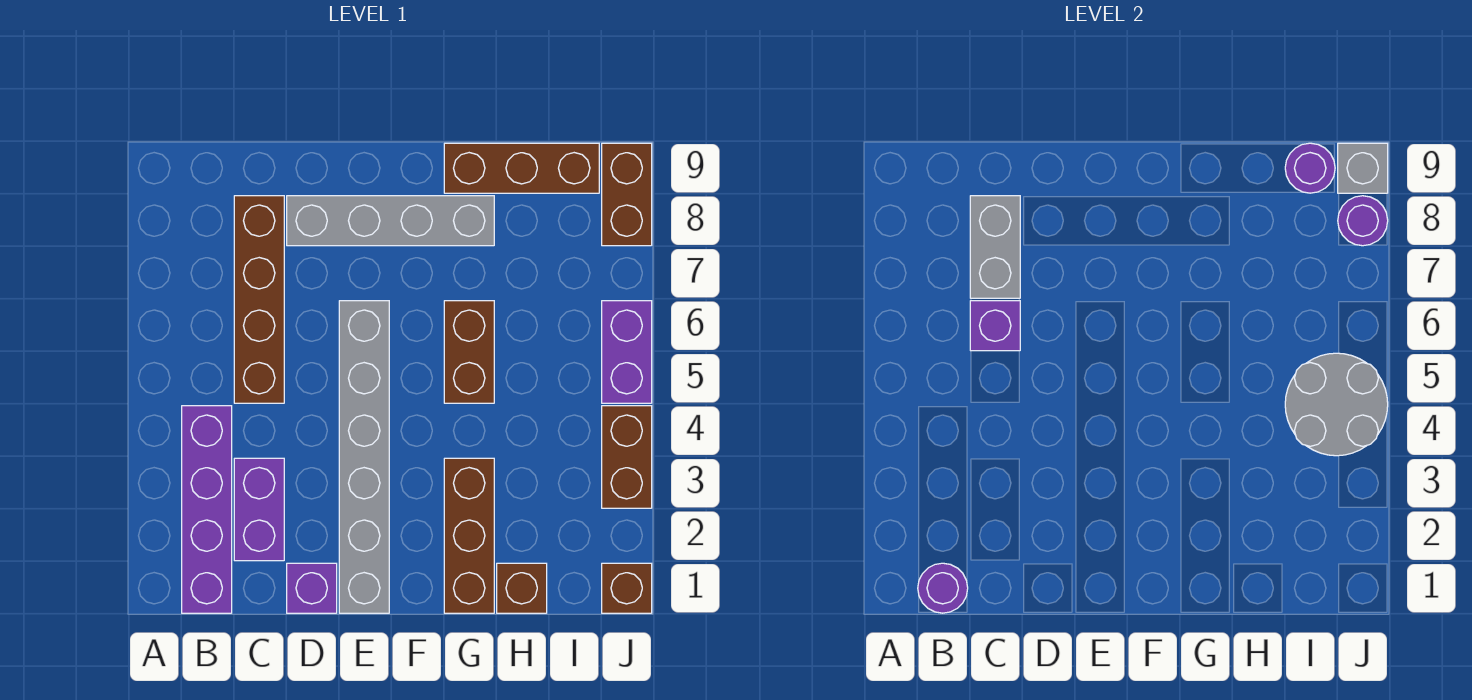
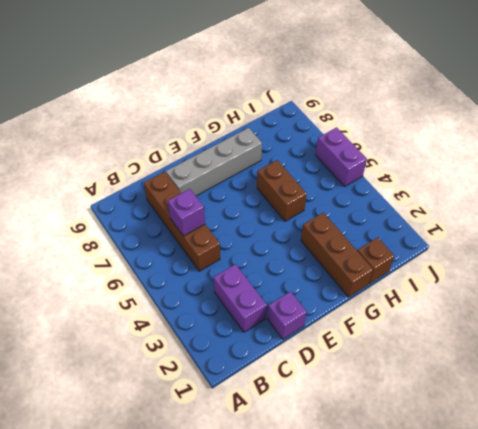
none -> purple brick B1:B4 level 1
none -> grey brick E1:E6 level 1
none -> brown brick G9:I9 level 1

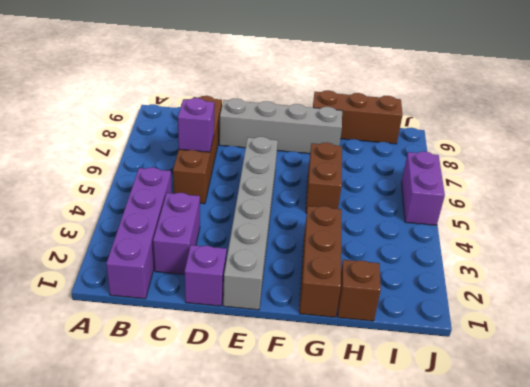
none -> brown brick J1 level 1
none -> brown brick J3:J4 level 1
none -> brown brick J8:J9 level 1

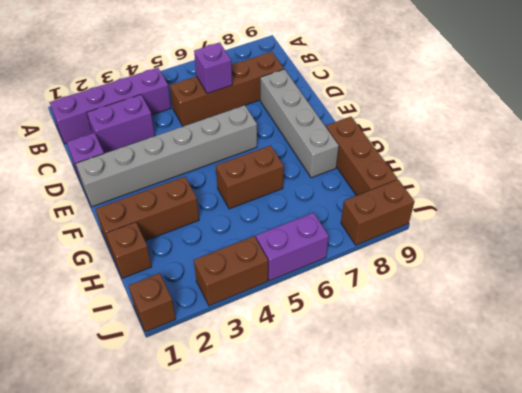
none -> purple round brick B1 level 2
none -> grey brick C7:C8 level 2
none -> grey round brick I4:J5 level 2

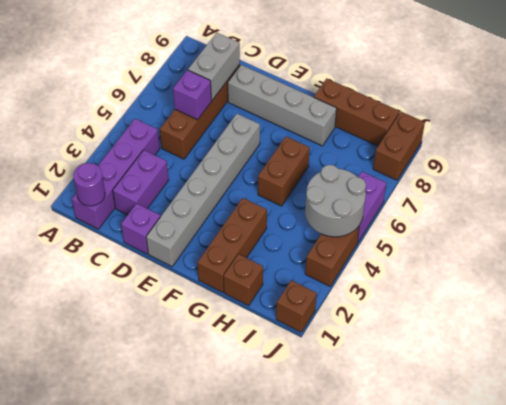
none -> purple round brick I9 level 2
none -> purple round brick J8 level 2
none -> grey brick J9 level 2

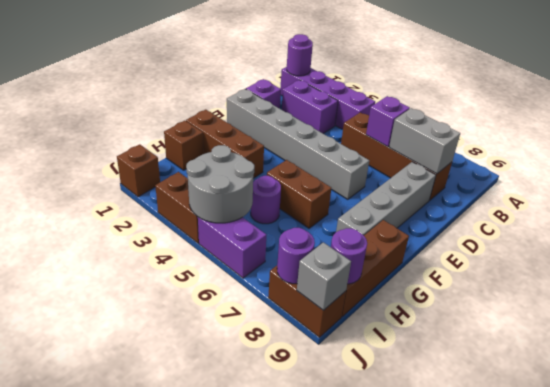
purple round brick H5 level 1 -> none

